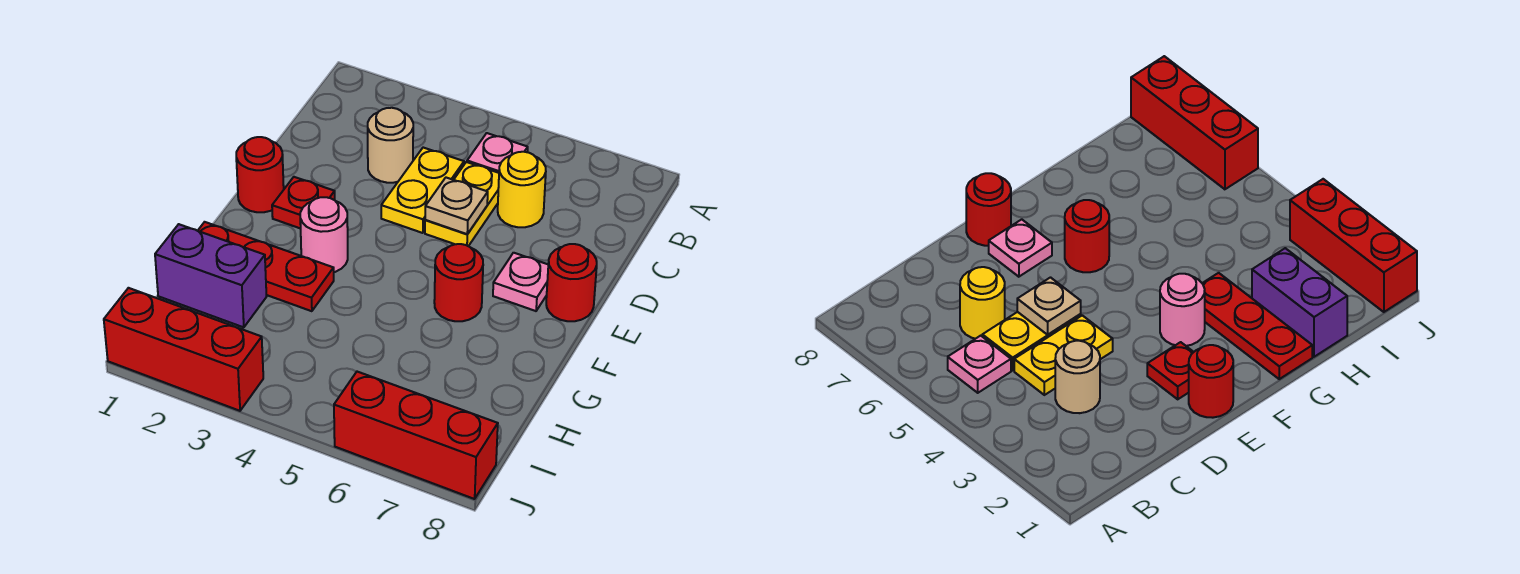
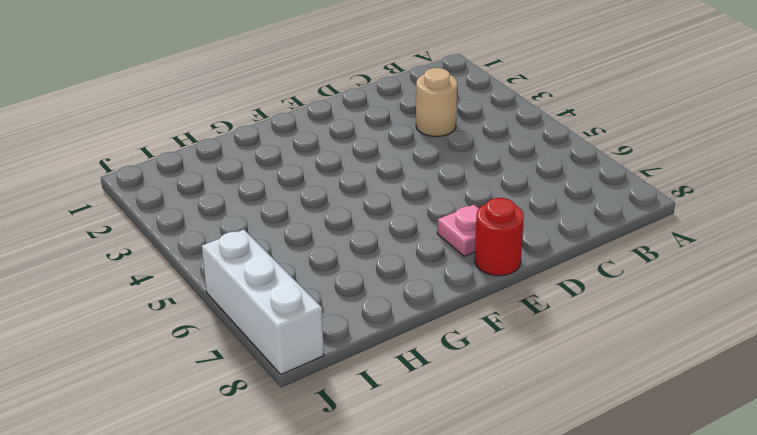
white brick J6:J8 level 1 -> red brick J6:J8 level 1
none -> pink plate B5 level 1
none -> yellow plate C4:D4 level 1
none -> yellow plate C5:D5 level 1

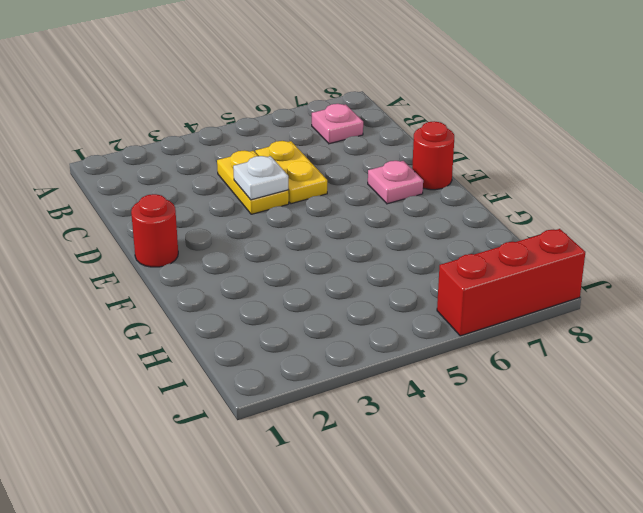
pink plate B7 level 1 -> pink plate B5 level 1
white plate D4 level 2 -> none
none -> tan round brick C3 level 1
none -> yellow round brick C6 level 1
none -> red plate E2 level 1

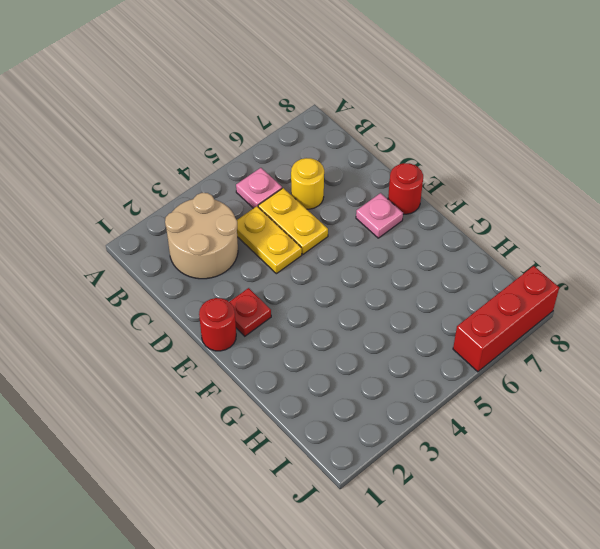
tan round brick B2:C3 level 1 -> tan round brick C3 level 1
none -> pink round brick F3 level 1
none -> red round brick F6 level 1
none -> red plate G1:G3 level 1

